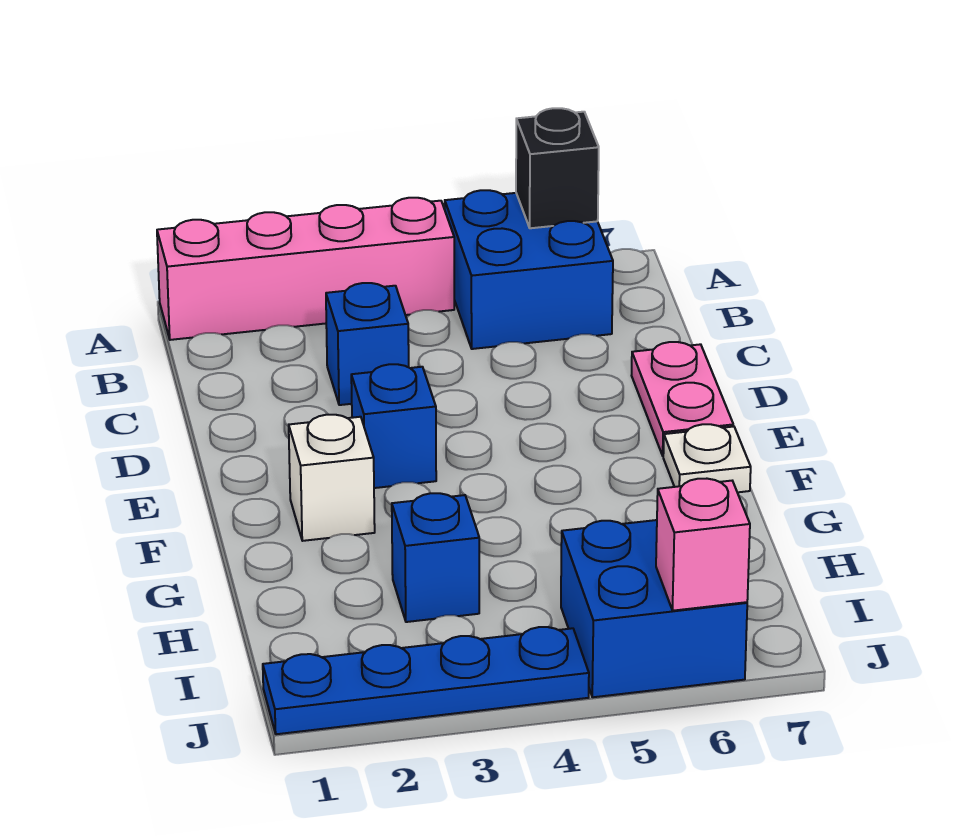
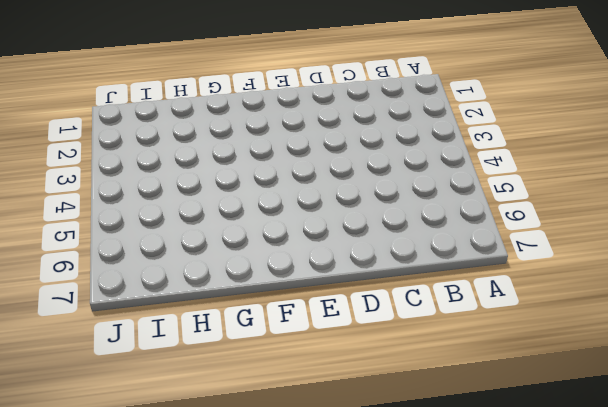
none -> pink brick A1:A4 level 1
none -> blue brick A5:B6 level 1
none -> blue brick C3 level 1

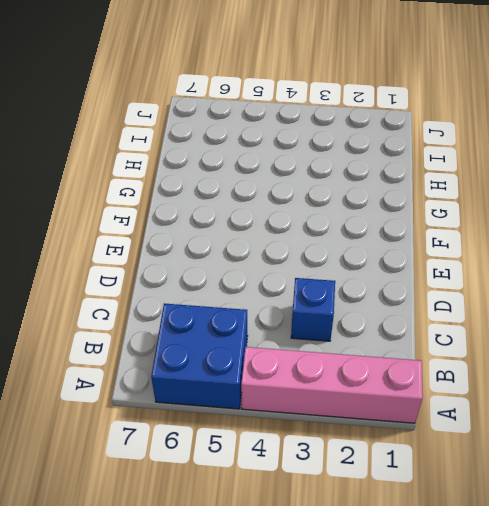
none -> pink plate D7:E7 level 1
none -> blue brick E3 level 1
none -> white brick F2 level 1

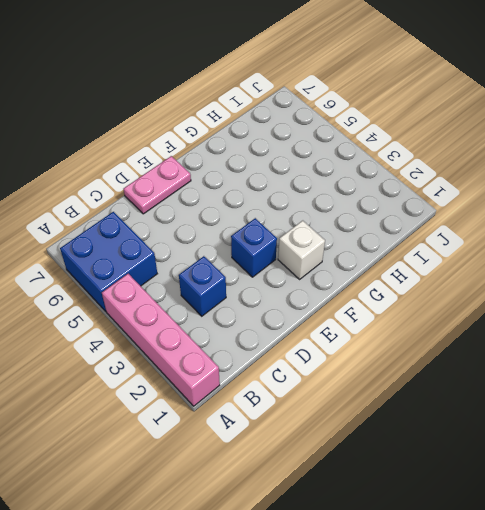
none -> white plate F7 level 1
none -> blue brick H3 level 1
none -> blue brick I5:J6 level 1

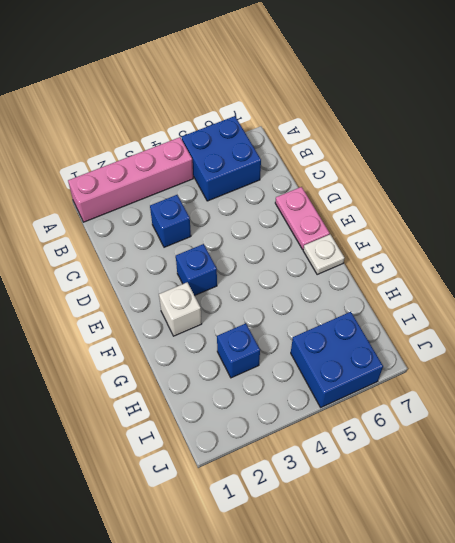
none -> blue plate J1:J4 level 1
none -> black brick A6 level 2
none -> pink brick J6 level 2

